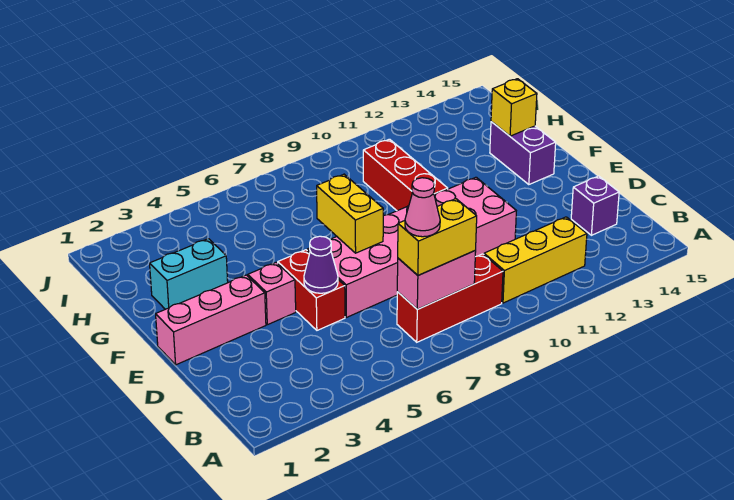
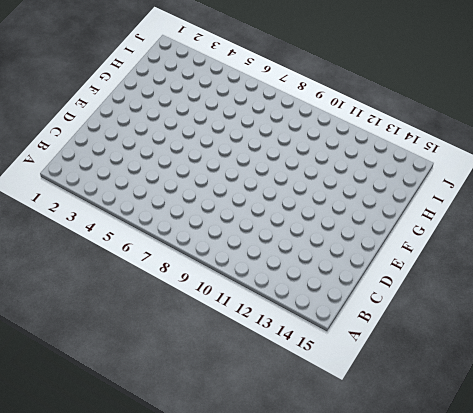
none -> red brick B7:B9 level 1
none -> yellow brick B10:B12 level 1
none -> purple brick C14 level 1

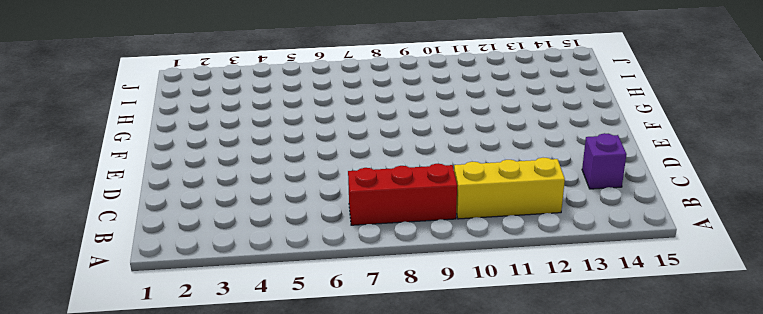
none -> red brick D5:E5 level 1
none -> pink brick D6:E11 level 1
none -> pink brick E1:E3 level 1

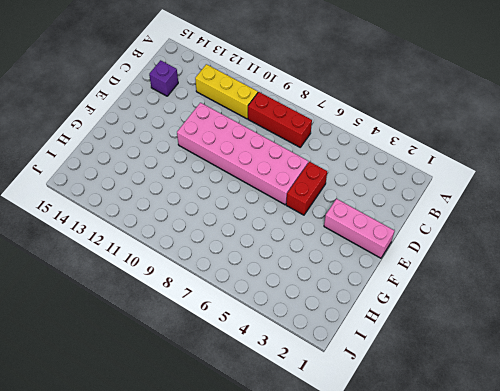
none -> pink brick E4 level 1
none -> red brick F10:H10 level 1
none -> purple brick F14:G14 level 1

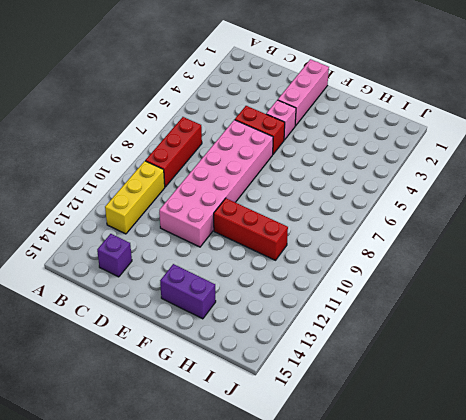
none -> cyan brick G2:G3 level 1
none -> pink brick B7:B8 level 2
none -> purple cone D5 level 2

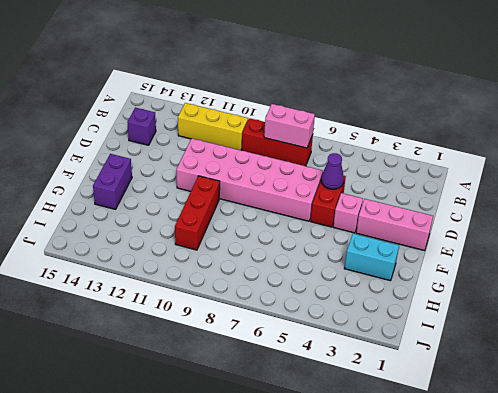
none -> yellow brick E7:F7 level 2
none -> yellow brick G14 level 2
none -> yellow brick B7:B8 level 3

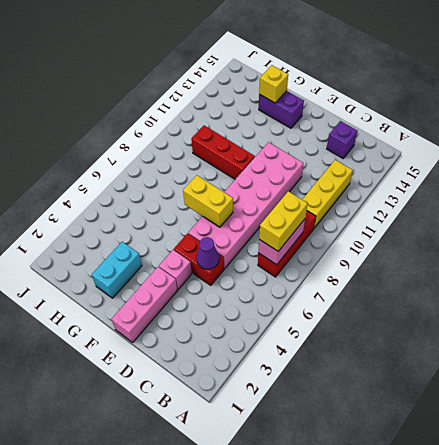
none -> pink cone B7 level 4

